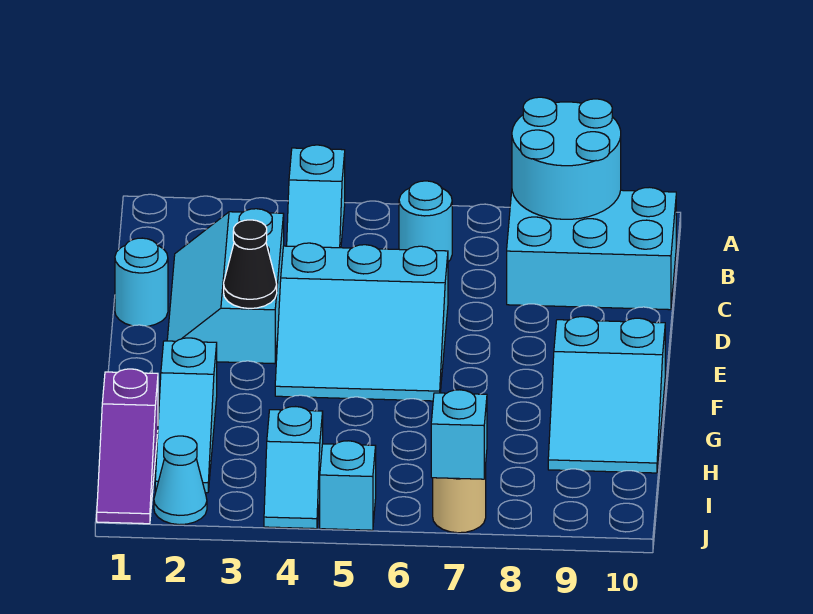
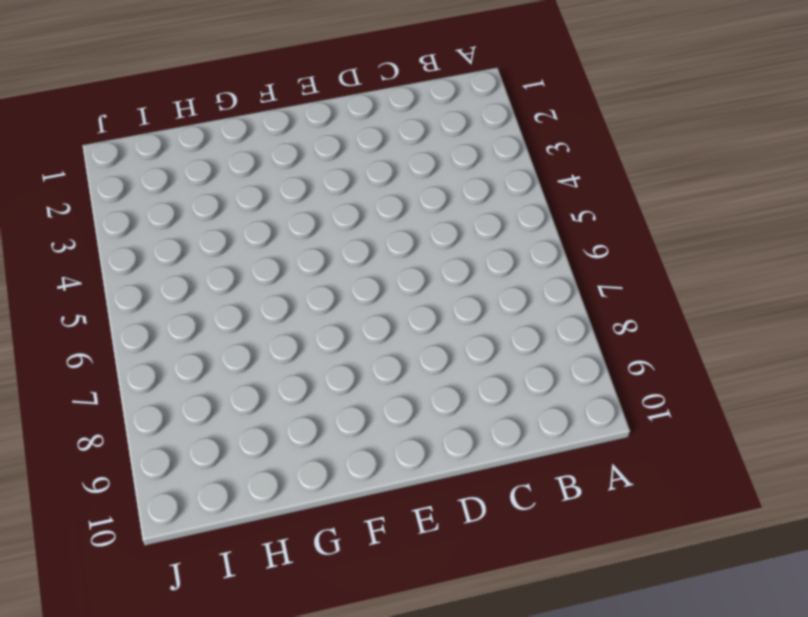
none -> cyan slope A4:B4 level 1 top A
none -> cyan round brick B6 level 1
none -> cyan brick B8:C10 level 1

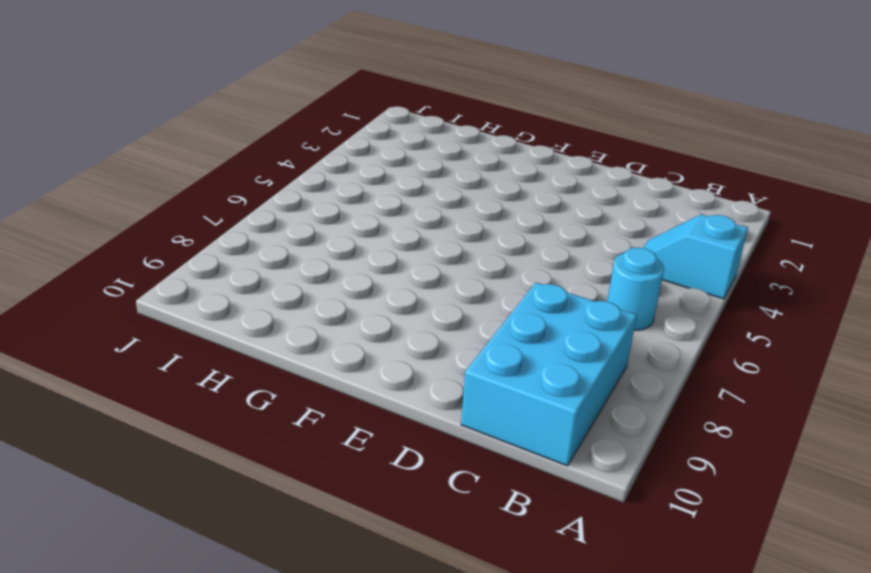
none -> cyan slope C2:E3 level 1 top 3
none -> cyan round brick D1 level 1
none -> cyan slope D4:F6 level 1 top D

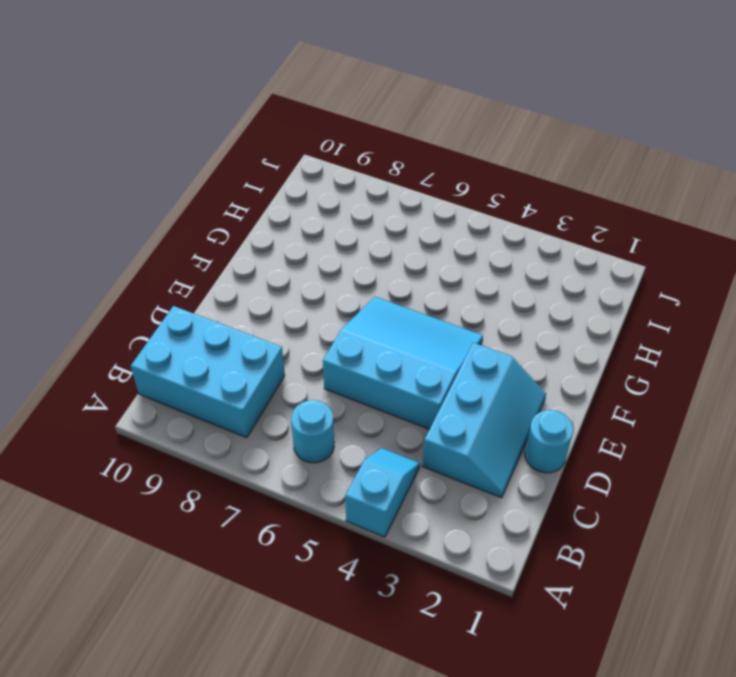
none -> cyan slope F9:H10 level 1 top F
none -> cyan slope G2:I2 level 1 top G
none -> purple slope H1:J1 level 1 top H

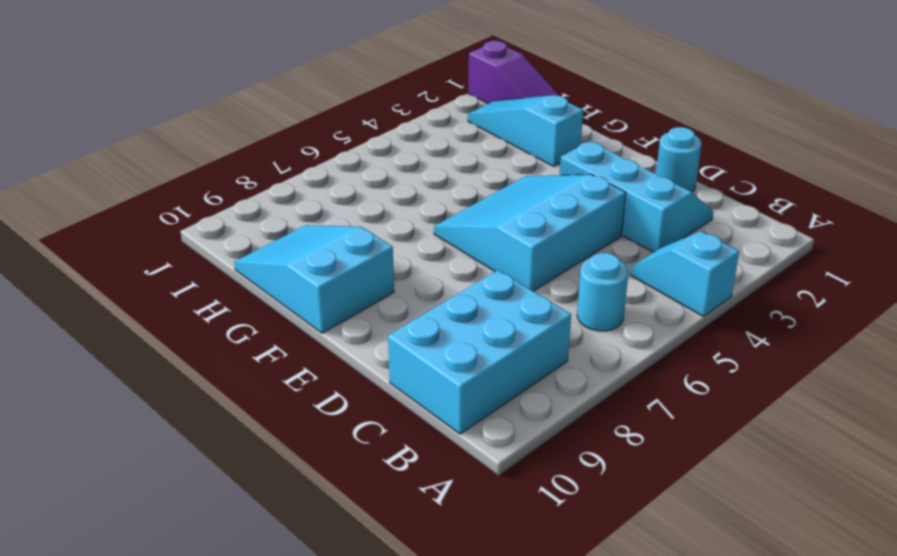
purple slope H1:J1 level 1 top J -> purple slope H1:J1 level 1 top H
none -> cyan slope I4:J4 level 1 top I
none -> cyan cone J2 level 1
none -> cyan brick J5 level 1

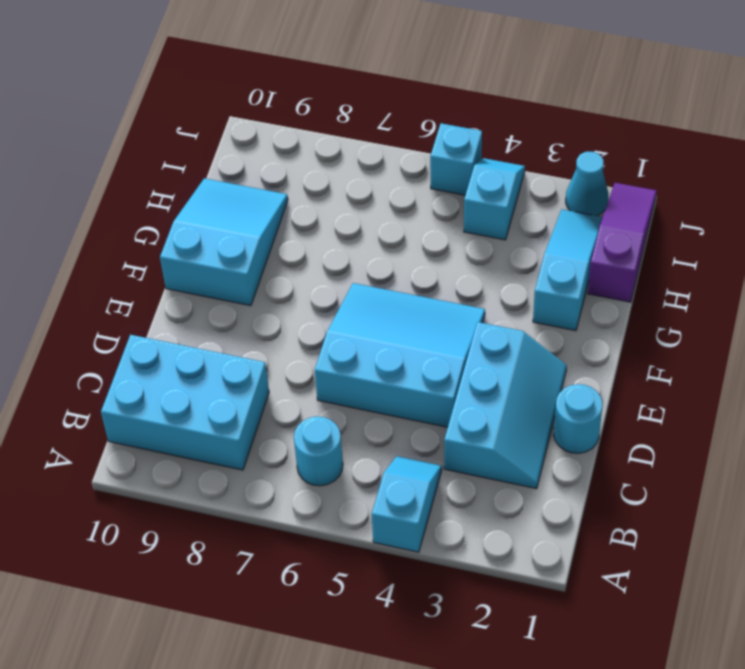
none -> tan round brick J7 level 1
none -> cyan round brick A8:B9 level 2
none -> black cone E3 level 2

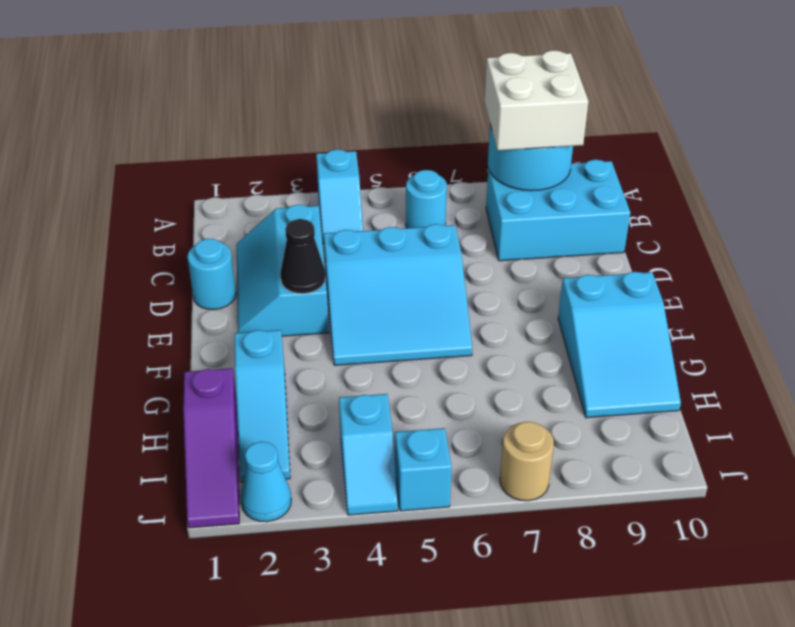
white brick A8:B9 level 3 -> none
none -> cyan brick J7 level 2

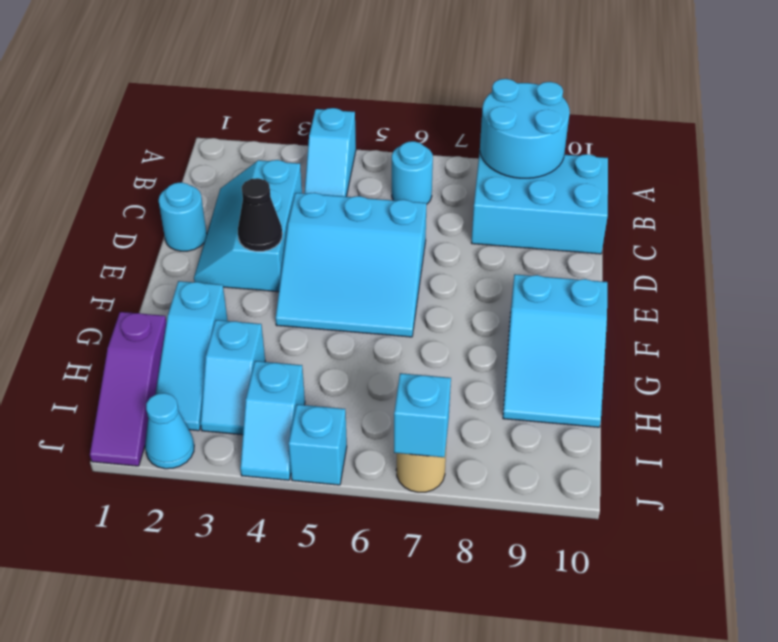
cyan slope H3:I3 level 1 top H -> none

